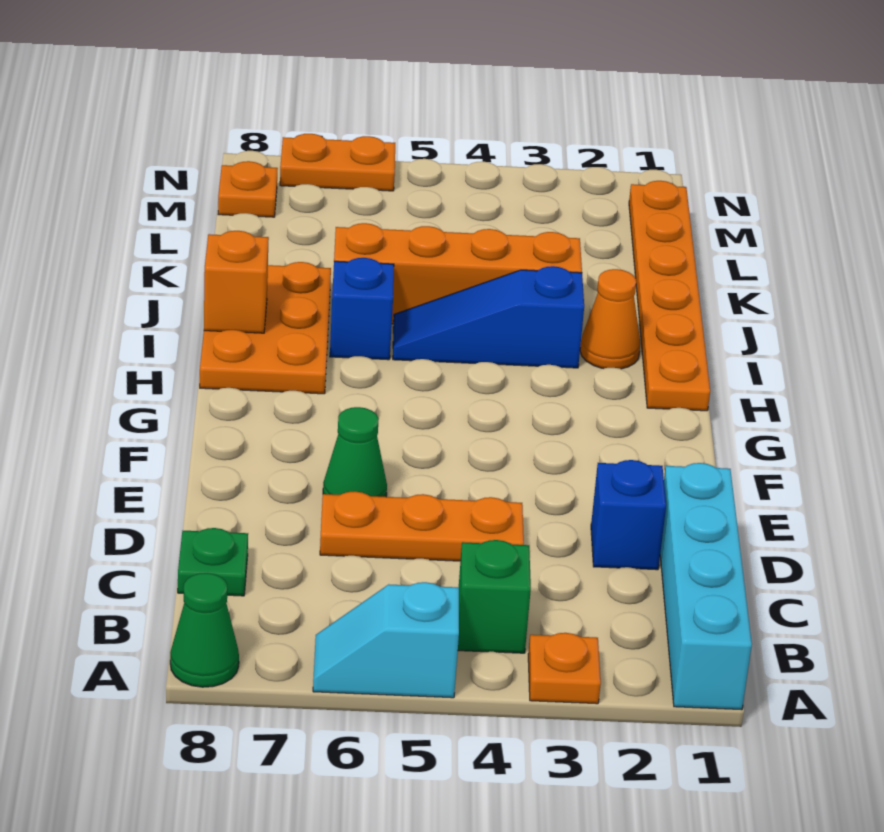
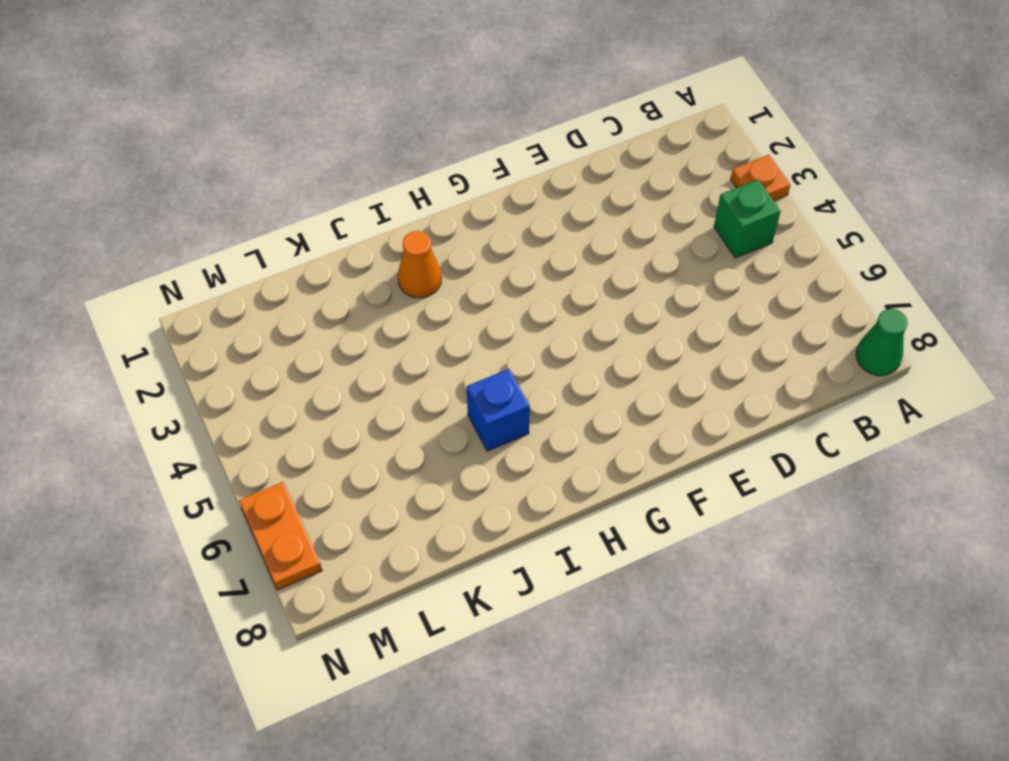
none -> cyan brick A1:D1 level 1
none -> cyan slope A5:A6 level 1 top 5
none -> green plate C8 level 1

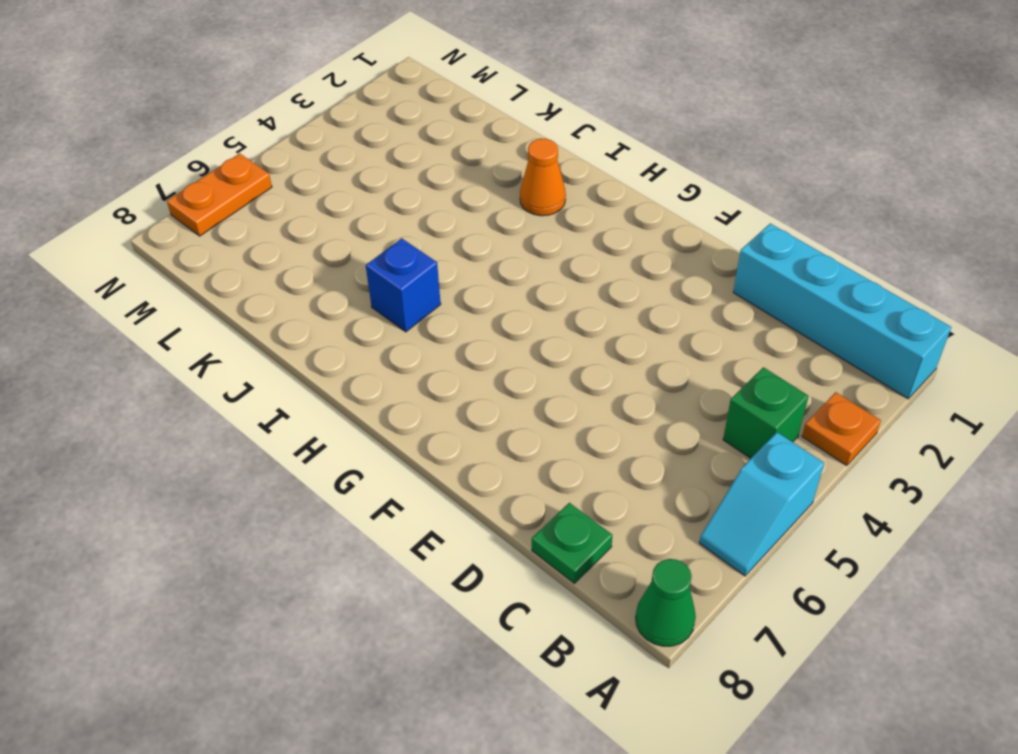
none -> blue brick D2 level 1
none -> orange plate D4:D6 level 1
none -> green cone E6 level 1

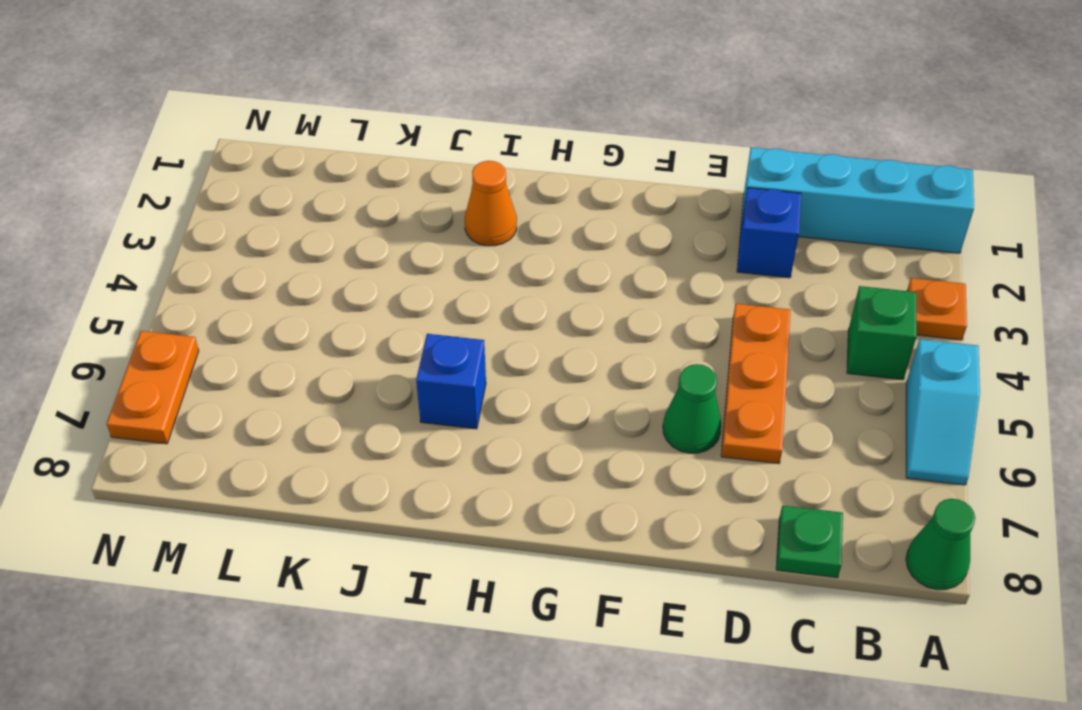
none -> orange plate H1:M1 level 1
none -> orange plate H7:J8 level 1
none -> blue slope I3:I5 level 1 top 3

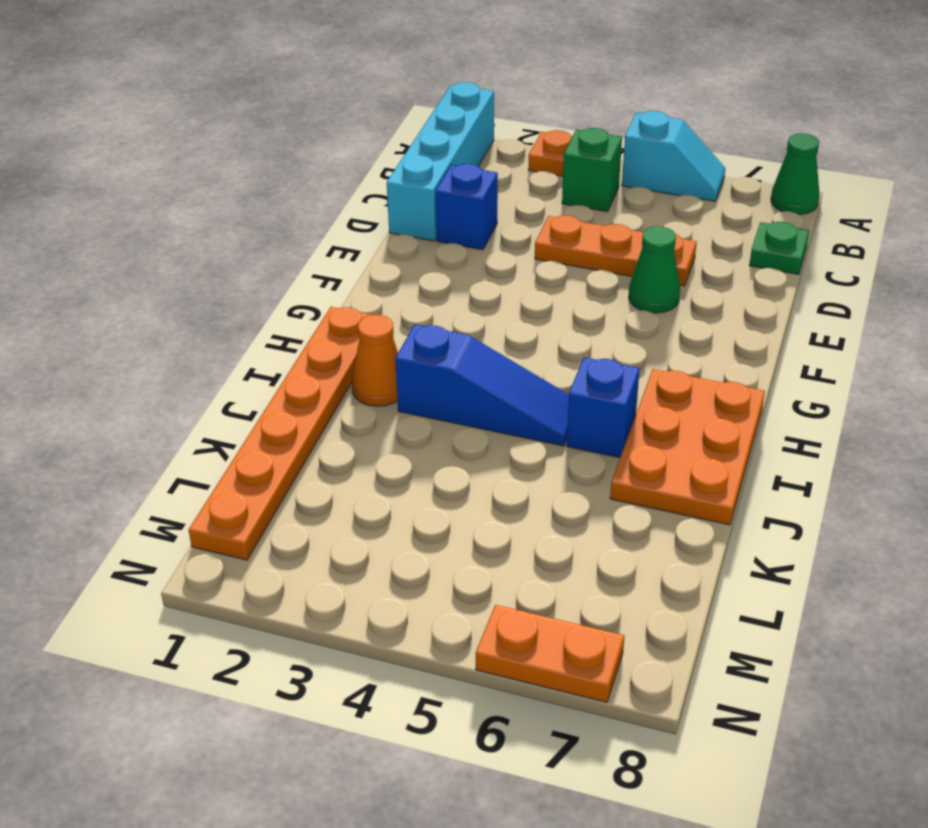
none -> orange brick J3:J6 level 1
none -> orange plate M8 level 1
none -> orange brick I8 level 2

